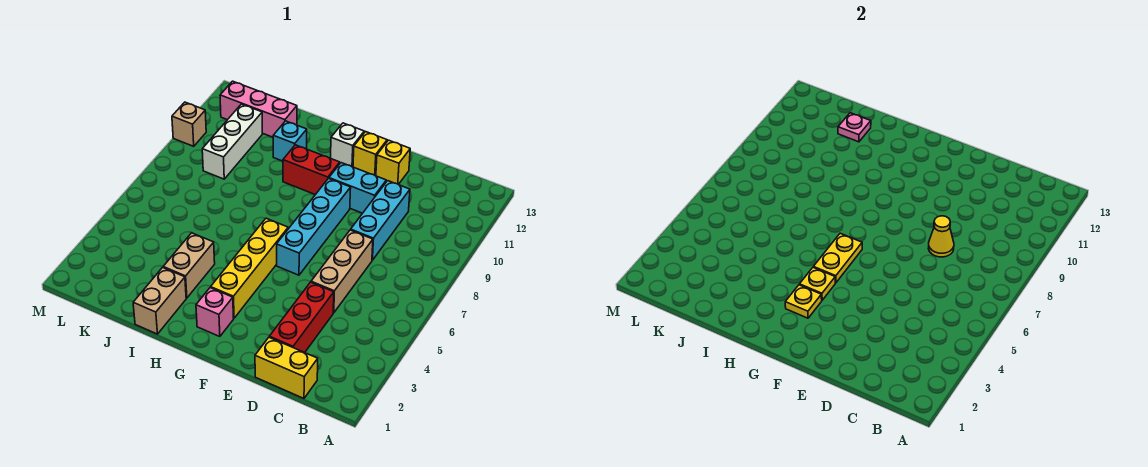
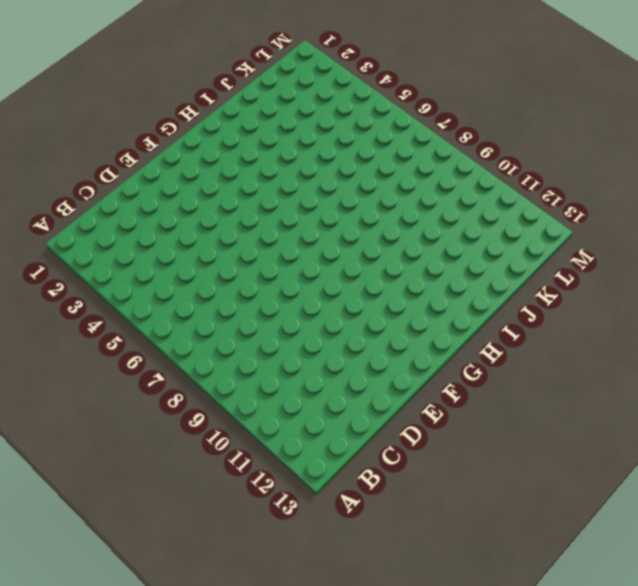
none -> yellow brick C1:D1 level 1
none -> red brick D2:D4 level 1
none -> tan brick D5:D7 level 1

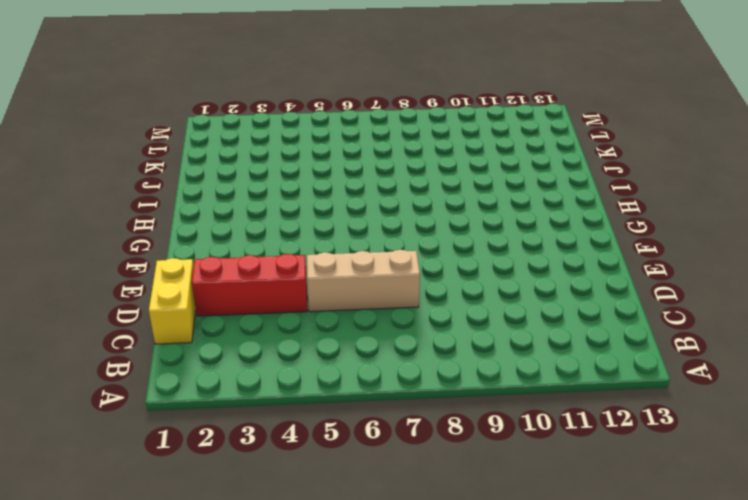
none -> cyan brick D8:D10 level 1
none -> cyan brick E10:F10 level 1
none -> yellow brick E12 level 1

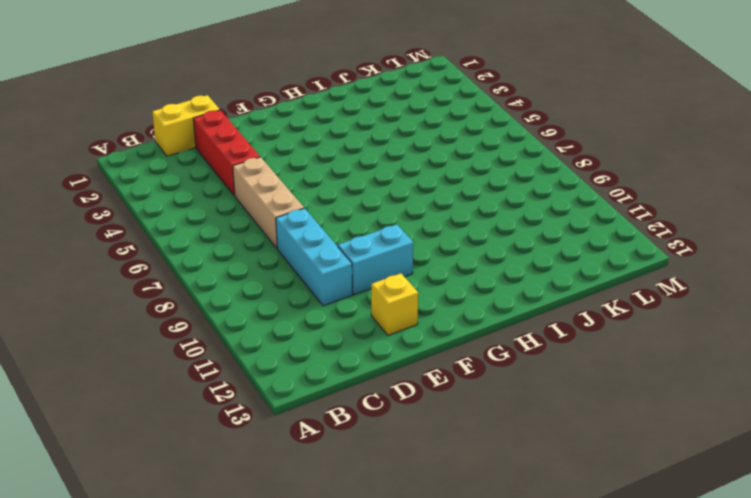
none -> cyan brick F6:F9 level 1
none -> yellow brick F12 level 1
none -> pink brick G2 level 1

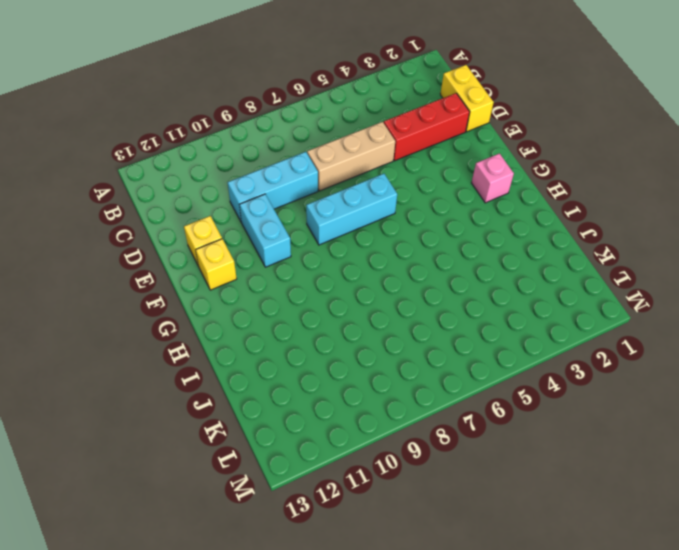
cyan brick F6:F8 level 1 -> cyan brick F6:F9 level 1
none -> yellow brick G3:G6 level 1
none -> red brick G10:H10 level 1
none -> white brick G12 level 1

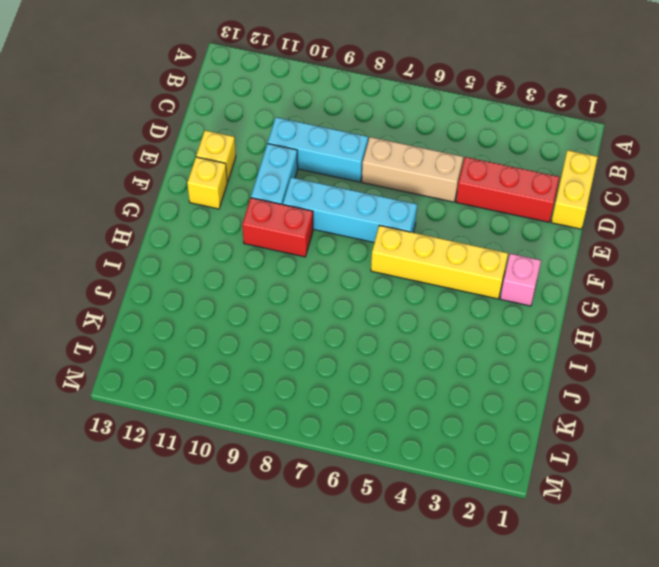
red brick G9:G10 level 1 -> red brick G10:H10 level 1
none -> white brick G12 level 1
none -> tan brick I1:I2 level 1
none -> tan brick I3:I4 level 1

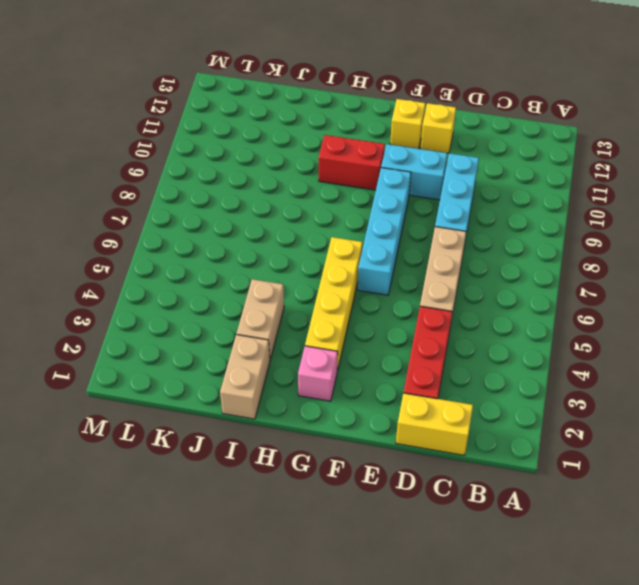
none -> white brick G12 level 1
none -> cyan brick I11 level 1
none -> pink brick J12:L12 level 1

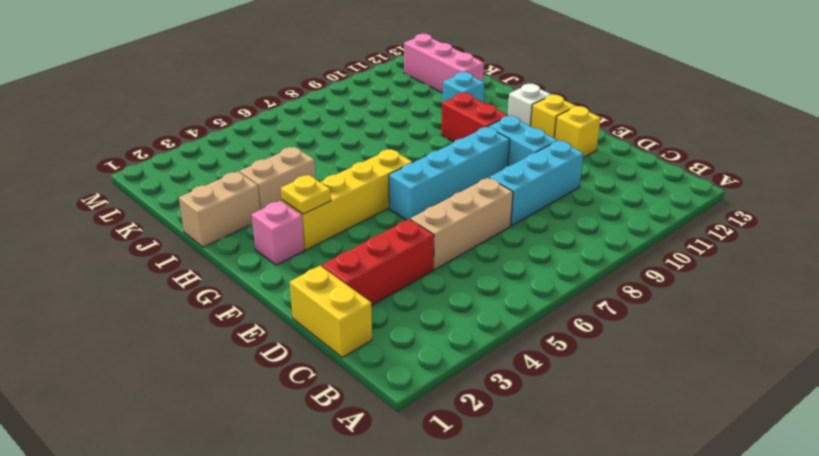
none -> white brick K9:K11 level 1
none -> tan brick M10 level 1
none -> yellow cone D8 level 2

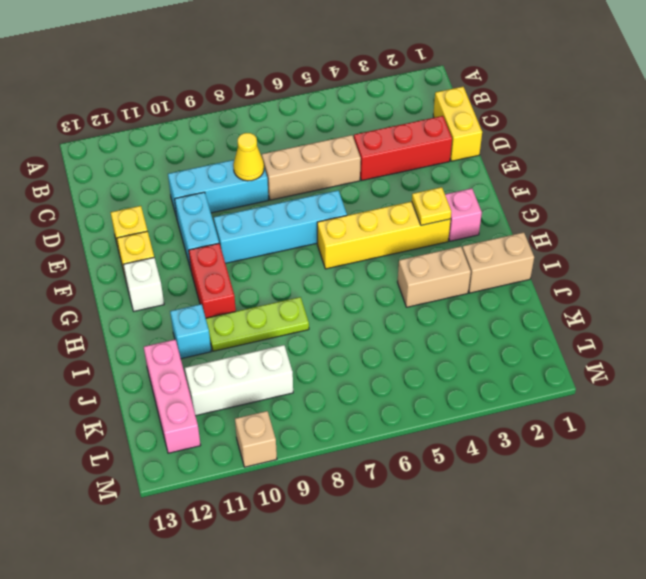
lime plate I8:I10 level 1 -> none
none -> yellow plate G4 level 2
none -> yellow plate G5:G6 level 2
none -> pink plate J12 level 2

